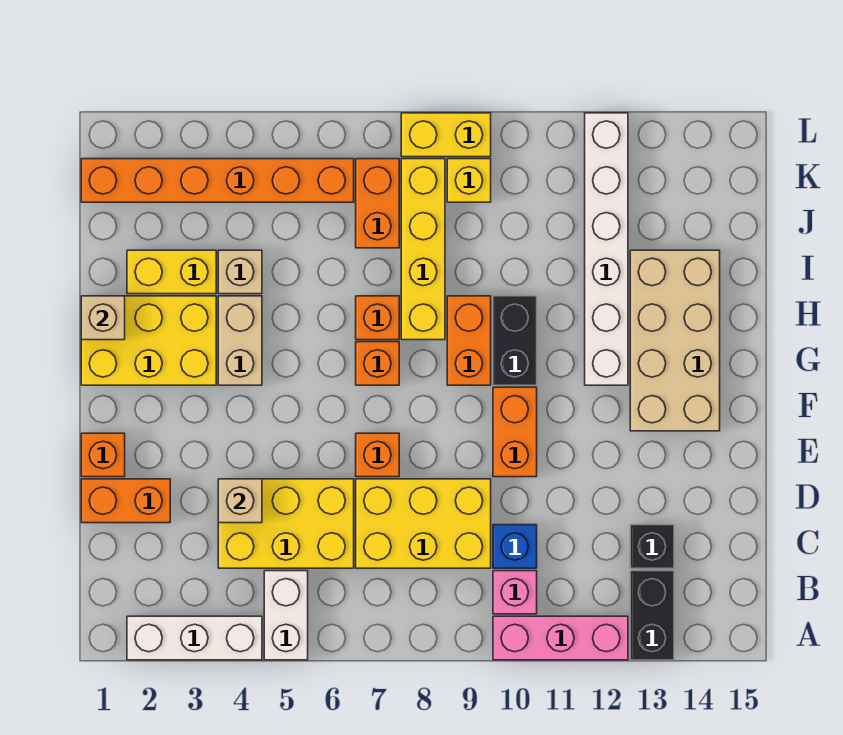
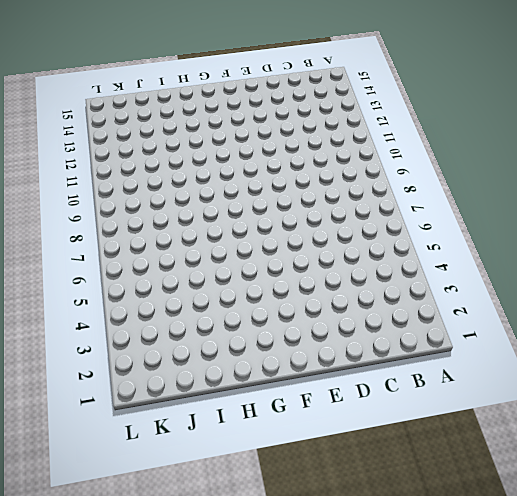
none -> white brick A2:A4 level 1
none -> white brick A5:B5 level 1
none -> pink brick A10:A12 level 1
none -> black brick A13:B13 level 1

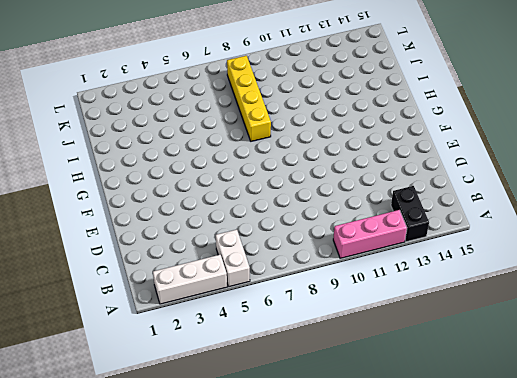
none -> pink brick B10 level 1
none -> yellow brick C4:D6 level 1
none -> yellow brick C7:D9 level 1
none -> blue brick C10 level 1

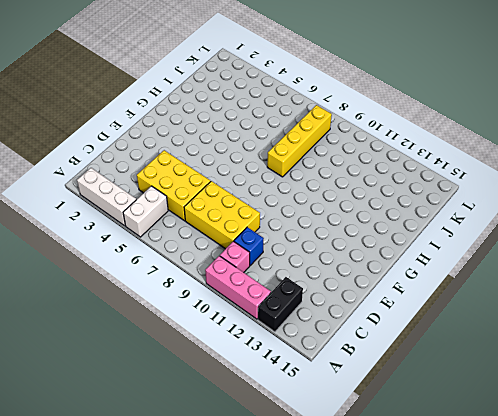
none -> black brick C13 level 1
none -> orange brick D1:D2 level 1
none -> orange brick E1 level 1
none -> orange brick E7 level 1

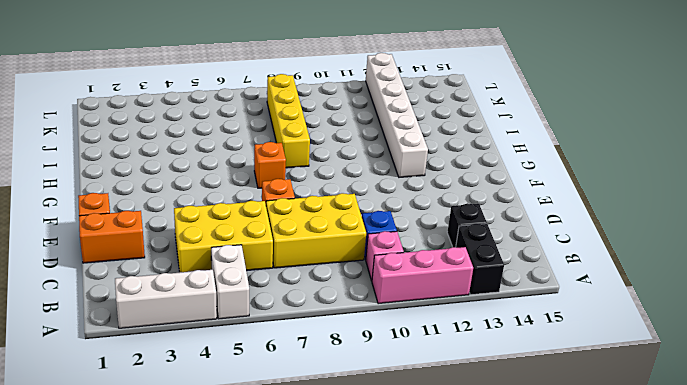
none -> orange brick E10:F10 level 1
none -> tan brick F13:I14 level 1
none -> yellow brick G1:H3 level 1
none -> tan brick G4:H4 level 1

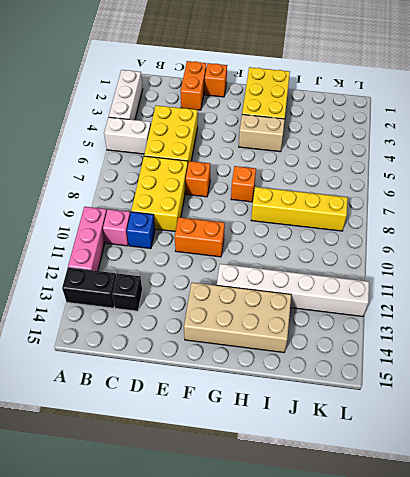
none -> orange brick G9:H9 level 1
none -> black brick G10:H10 level 1
none -> orange brick H7 level 1
none -> yellow brick I2:I3 level 1

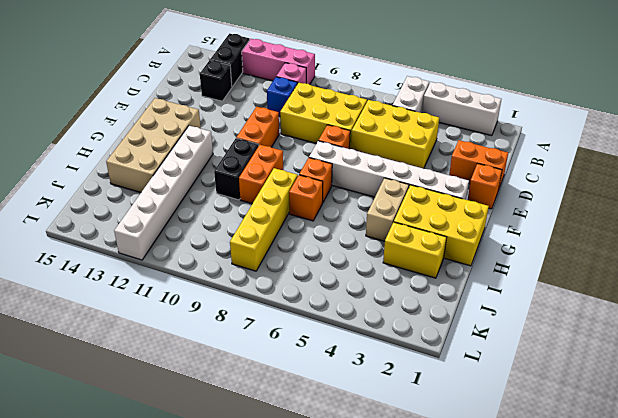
white brick F2:F7 level 1 -> none
none -> tan brick I4 level 1
none -> orange brick J7:K7 level 1
none -> orange brick K1:K6 level 1
none -> yellow brick K9 level 1

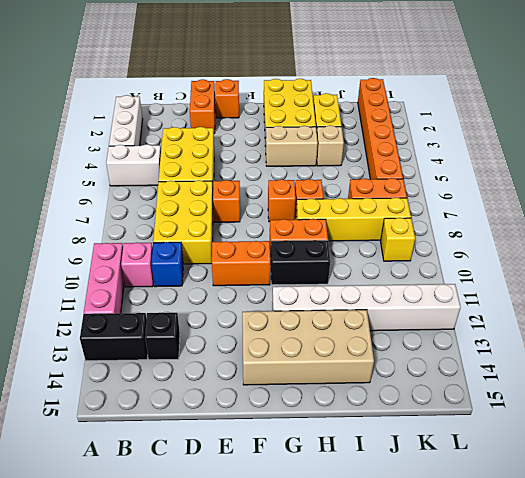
none -> yellow brick L8:L9 level 1
none -> tan brick D4 level 2
none -> tan brick H1 level 2

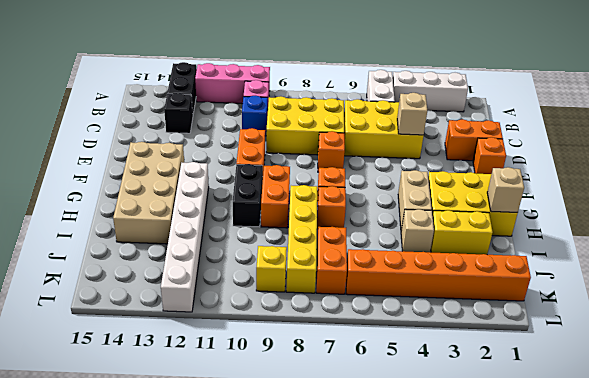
none -> yellow brick L8:L9 level 1

